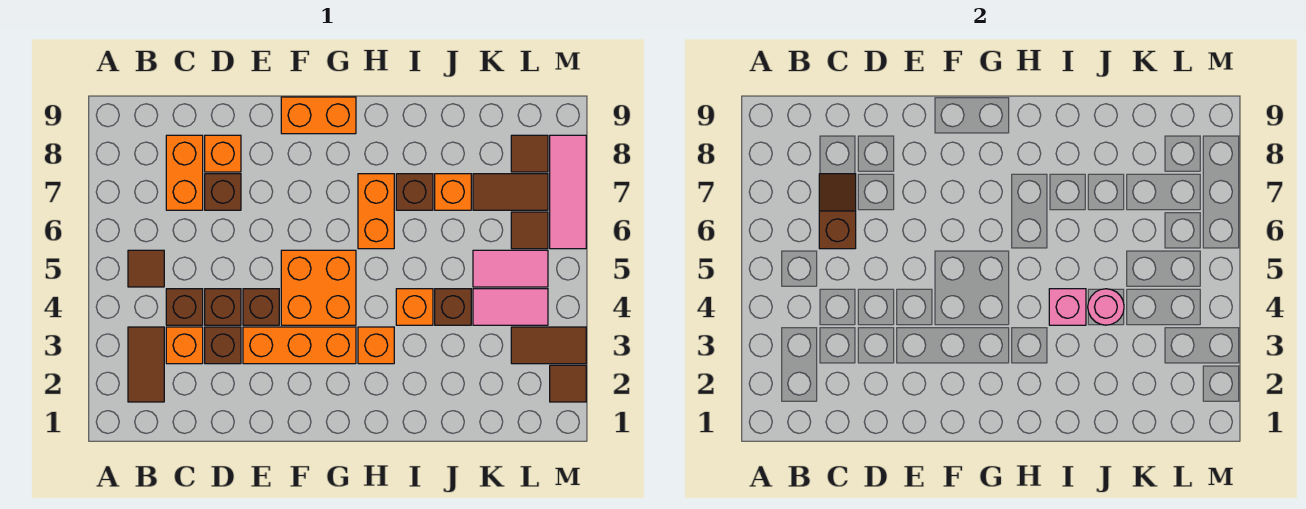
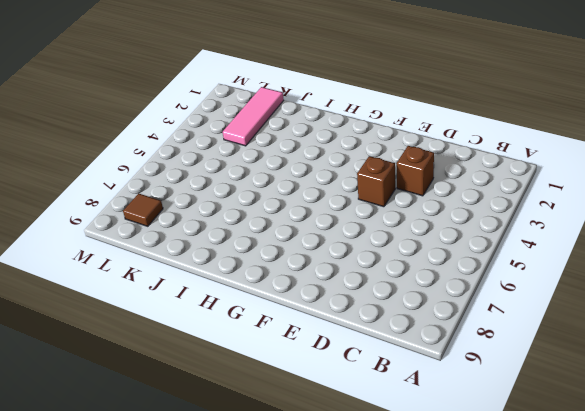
pink tile K1:K3 level 1 -> pink tile M6:M8 level 1
none -> brown tile B2:B3 level 1
none -> brown tile B5 level 1
none -> orange brick C3 level 1
none -> brown brick C4 level 1

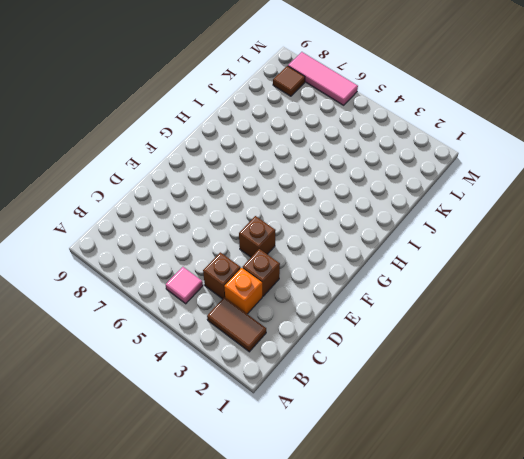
pink tile B5 level 1 -> brown tile B5 level 1
none -> orange brick C7:C8 level 1
none -> brown brick D4 level 1
none -> brown brick D7 level 1
none -> orange brick D8 level 1

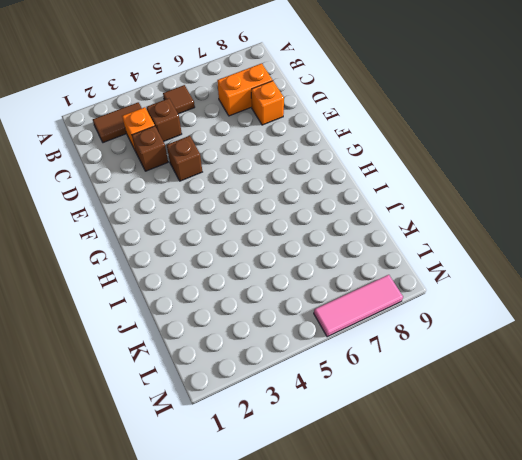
none -> brown brick D4 level 1
none -> brown brick D7 level 1
none -> orange brick E3:G3 level 1
none -> orange brick F4:G5 level 1

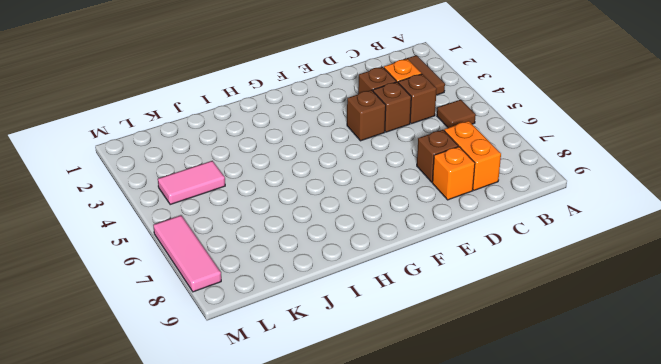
none -> orange brick E3:G3 level 1
none -> orange brick F4:G5 level 1
none -> orange brick F9:G9 level 1
none -> orange brick H3 level 1

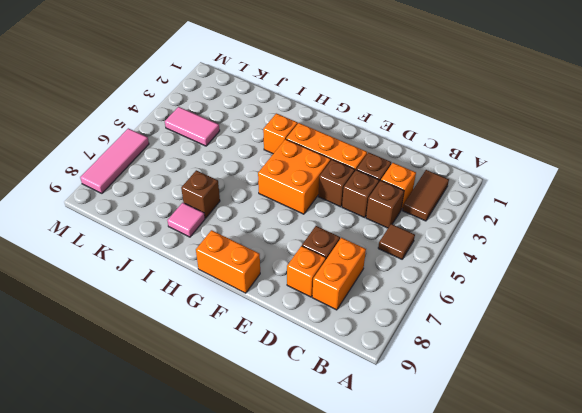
pink tile I8 level 1 -> none
none -> orange brick H6:H7 level 1
none -> orange brick I4 level 1
none -> brown brick J4 level 1
none -> orange brick J7 level 1

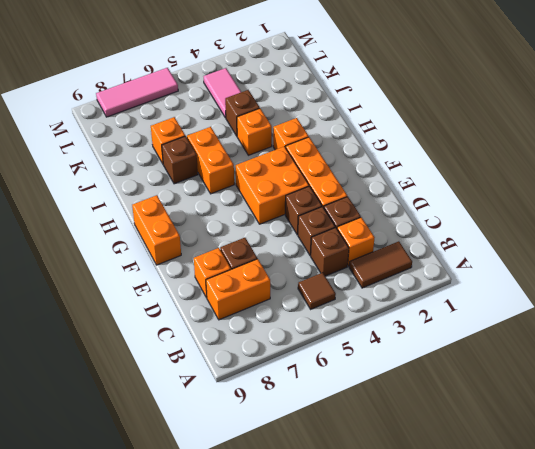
orange brick H6:I6 level 1 -> orange brick H6:H7 level 1
none -> pink tile K5:L5 level 1
none -> brown tile K7:L7 level 1
none -> brown tile L3:M3 level 1
none -> brown tile L6 level 1

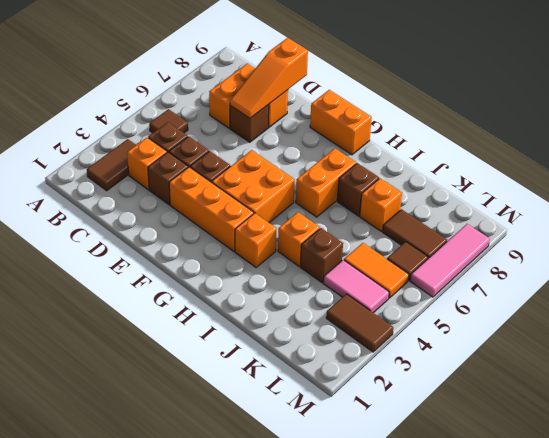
orange slope D7:D9 level 2 top 9 -> none
orange tile K5:L5 level 1 -> pink tile K5:L5 level 1
none -> brown tile L8 level 1
none -> brown tile M2 level 1
none -> brown slope C6:C7 level 2 top 6
none -> pink brick I4 level 2

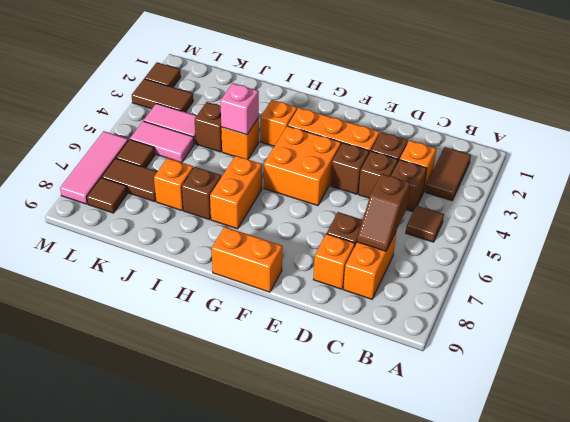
none -> pink round brick J4 level 2

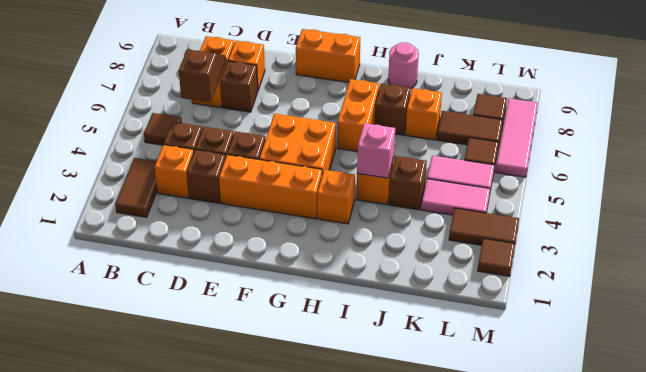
pink round brick I9 level 1 -> pink round brick J4 level 2

